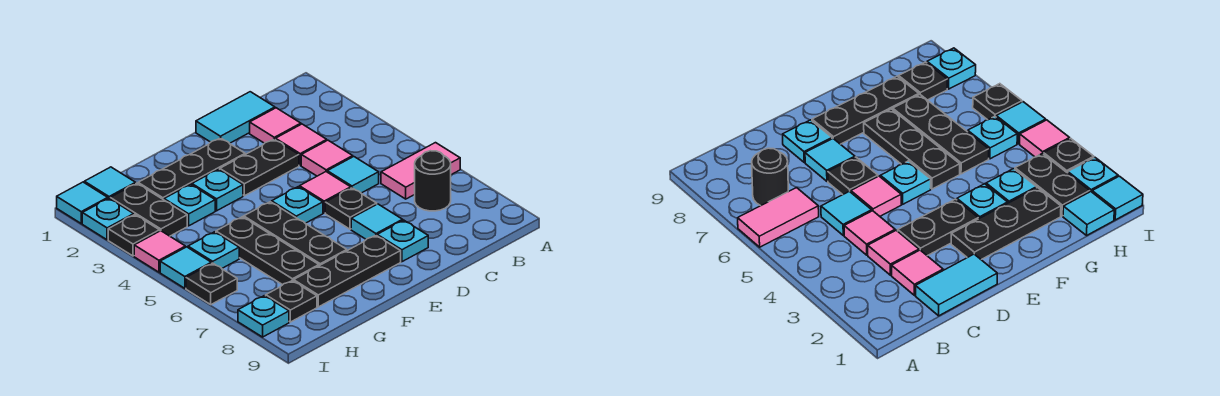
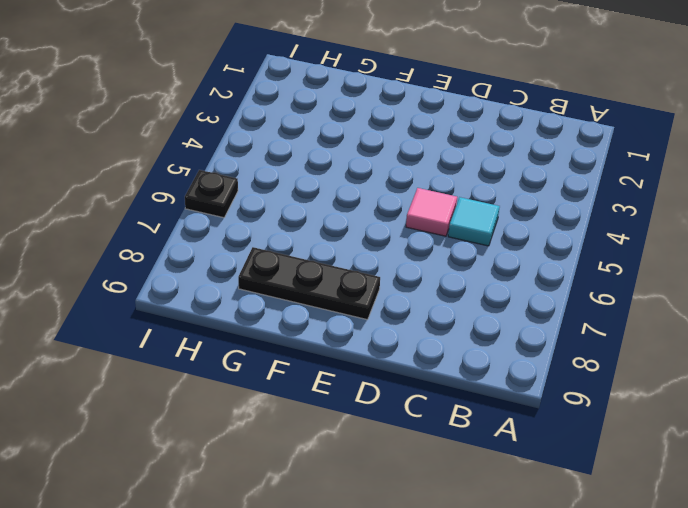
none -> pink tile A6:B6 level 1
none -> black round brick B7 level 1
none -> cyan tile C1:D1 level 1
none -> pink tile C2 level 1

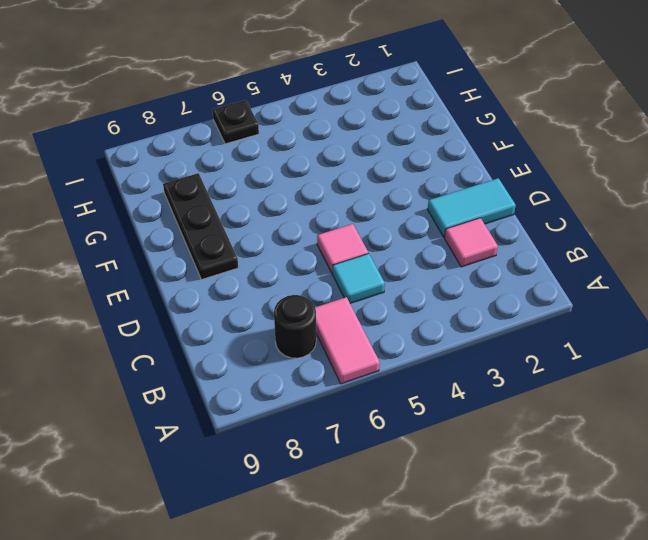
cyan tile D1:D2 level 1 -> cyan tile C1:D1 level 1
none -> pink tile C3 level 1
none -> pink tile C4 level 1
none -> black plate D3:E3 level 1
none -> black plate D6 level 1

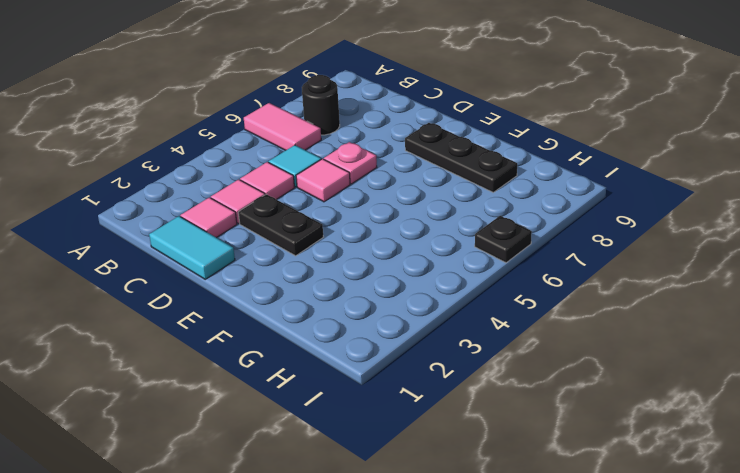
pink plate D6 level 1 -> black plate D6 level 1
none -> cyan tile D7 level 1
none -> cyan plate D8 level 1
none -> black plate E2:G2 level 1
none -> cyan plate E5 level 1

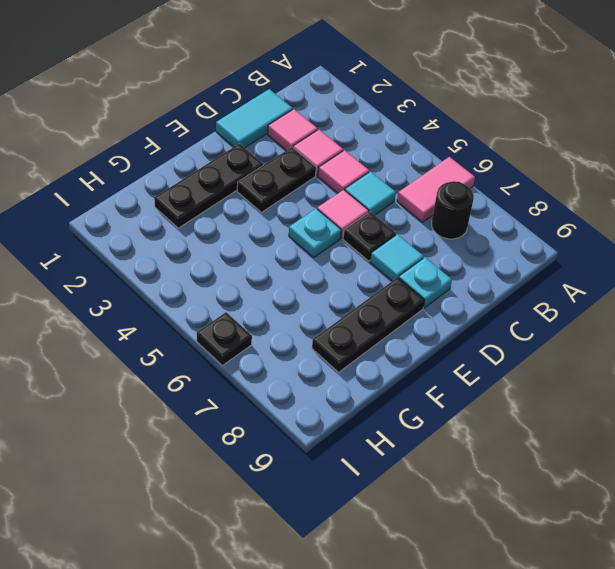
none -> cyan plate F3 level 1
none -> black plate F5:F7 level 1
none -> cyan plate G3 level 1
none -> black plate G5:G7 level 1

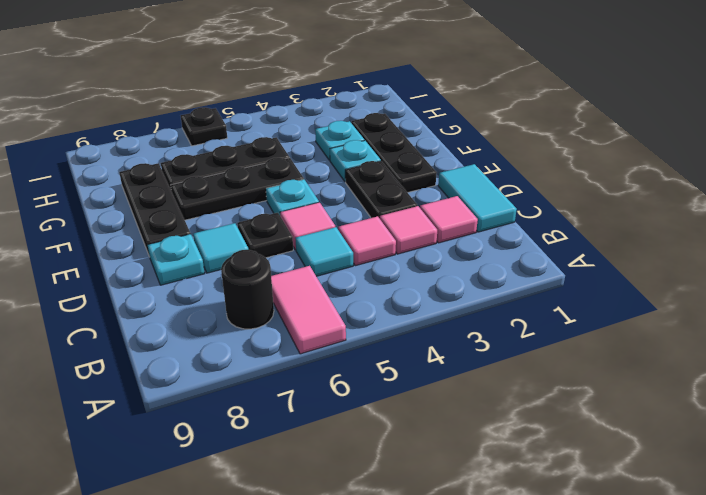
none -> cyan tile H1 level 1
none -> black plate H2:H3 level 1
none -> cyan plate H5 level 1
none -> black plate H8 level 1

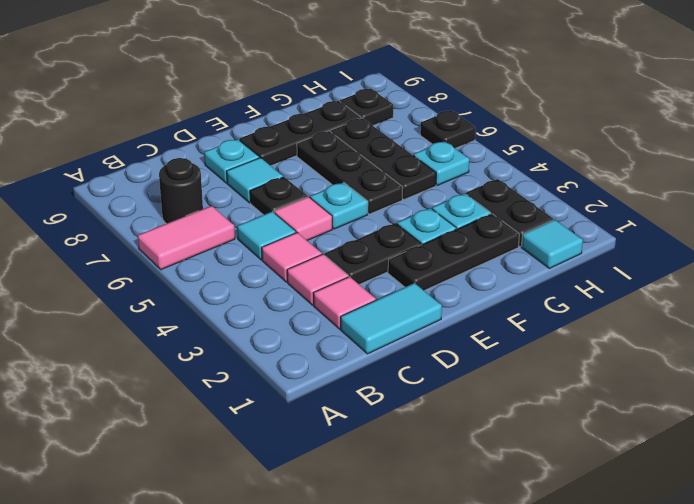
none -> cyan tile I1 level 1
none -> cyan plate I2 level 1
none -> black plate I3 level 1
none -> pink tile I4 level 1

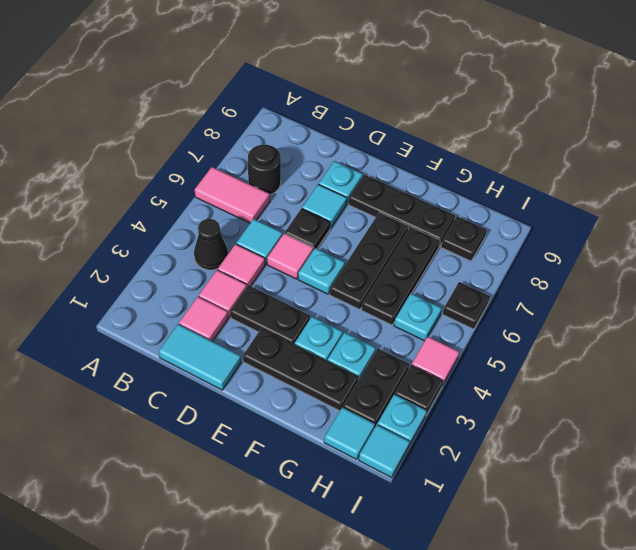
black cone B4 level 1 -> none
none -> cyan tile I5 level 1
none -> cyan plate I8 level 1

